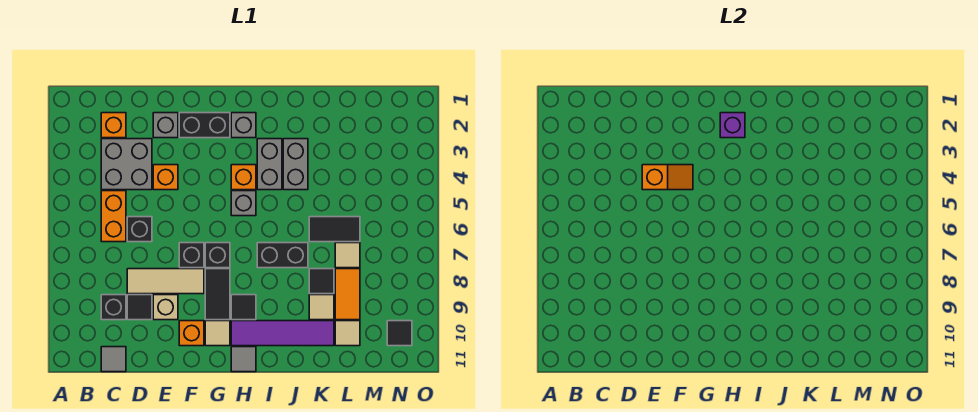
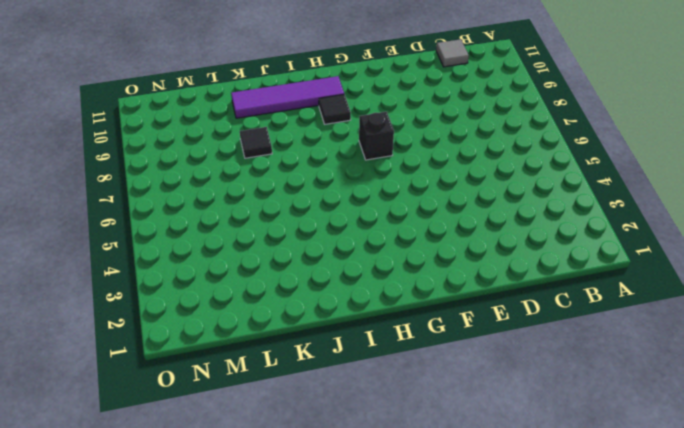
none -> orange brick C2 level 1
none -> grey brick C3:D4 level 1
none -> orange brick C5:C6 level 1
none -> black brick C9 level 1

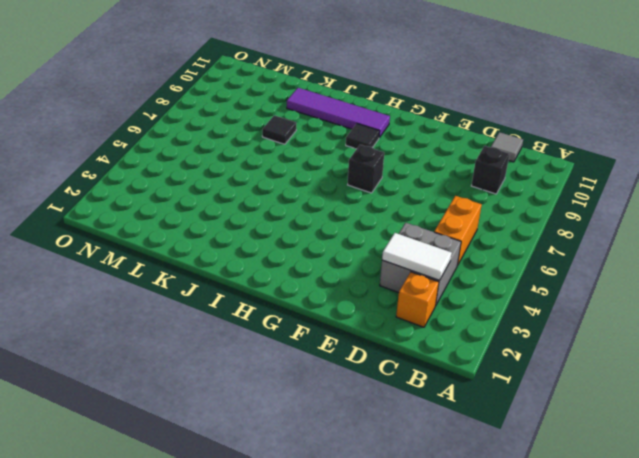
white tile C3:D3 level 2 -> none
none -> black brick D6 level 1
none -> tan tile D8:F8 level 1
none -> black tile D9 level 1
none -> grey brick E2 level 1

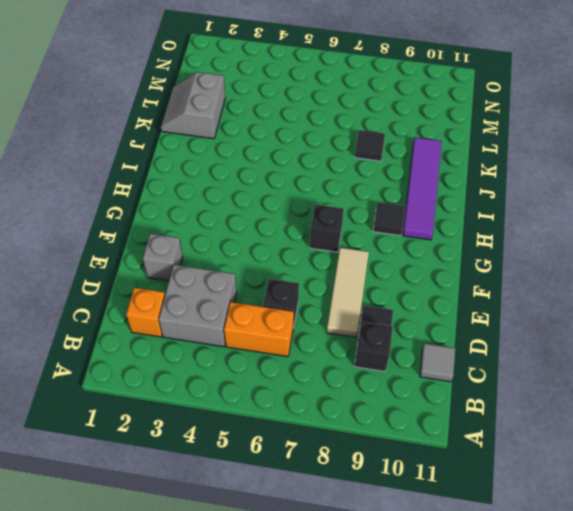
grey slope K1:L2 level 1 top 2 -> none
none -> orange brick E4 level 1
none -> tan brick E9 level 1
none -> black brick F2:G2 level 1
none -> black brick F7 level 1

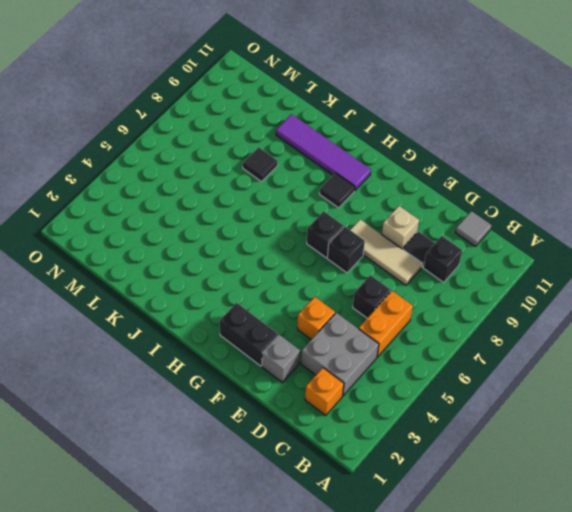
none -> orange brick F10 level 1
none -> black tile G8:G9 level 1
none -> tan tile G10 level 1
none -> grey brick H2 level 1

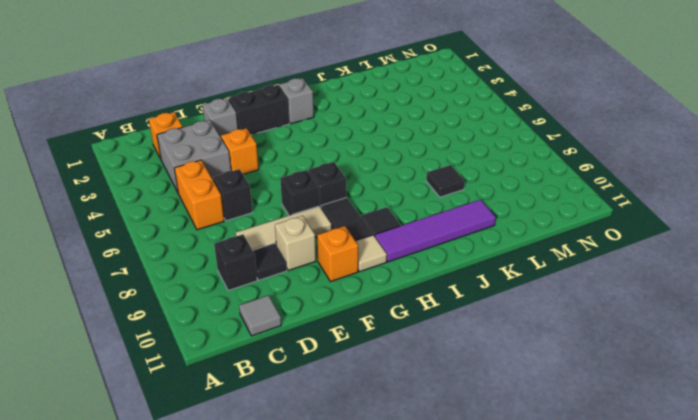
none -> orange brick H4 level 1
none -> grey brick H5 level 1
none -> grey tile H11 level 1
none -> grey brick I3:I4 level 1

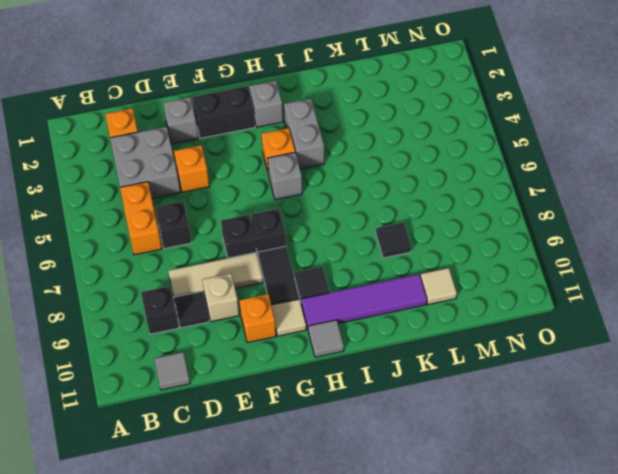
none -> black brick I7:J7 level 1
none -> grey brick J3:J4 level 1
none -> black tile K6:L6 level 1
none -> tan tile K9 level 1

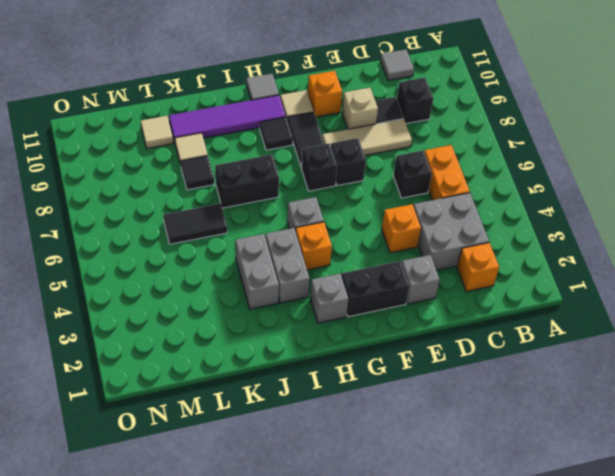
none -> tan tile L7 level 1
none -> orange tile L8:L9 level 1
none -> black tile N10 level 1
none -> orange slope E4:F4 level 2 top E

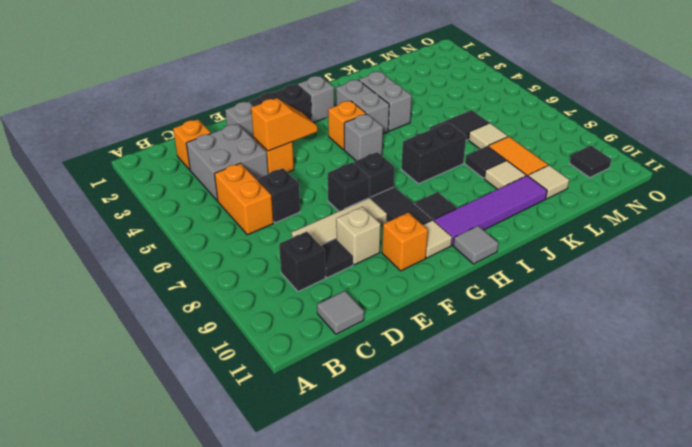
none -> purple brick H2 level 2

